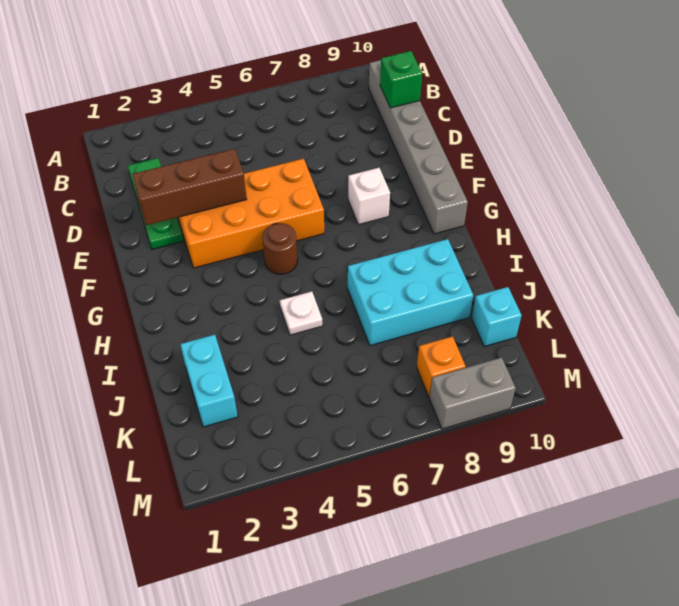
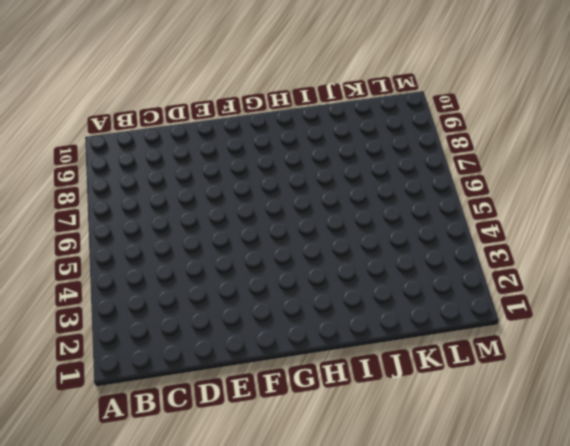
none -> grey brick B10:G10 level 1
none -> green plate C2:E2 level 1
none -> orange brick E3:F6 level 1

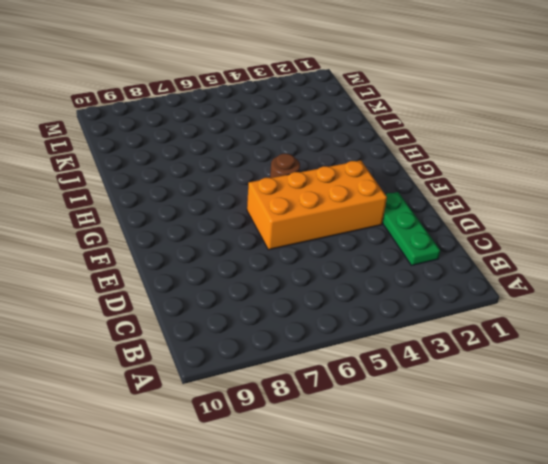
none -> grey brick B10:G10 level 1
none -> white brick F8 level 1
none -> white plate I5 level 1

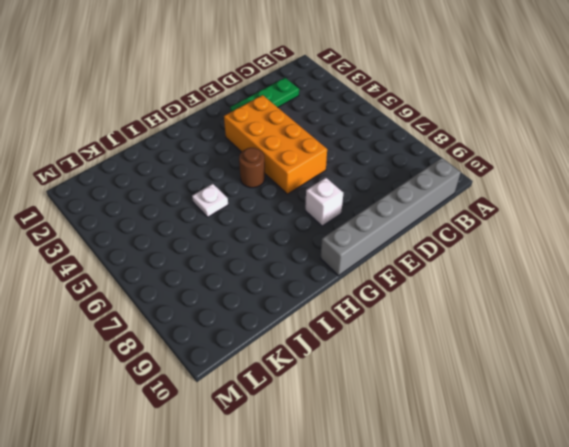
none -> cyan brick I7:J9 level 1
none -> cyan brick J2:K2 level 1
none -> cyan brick K10 level 1

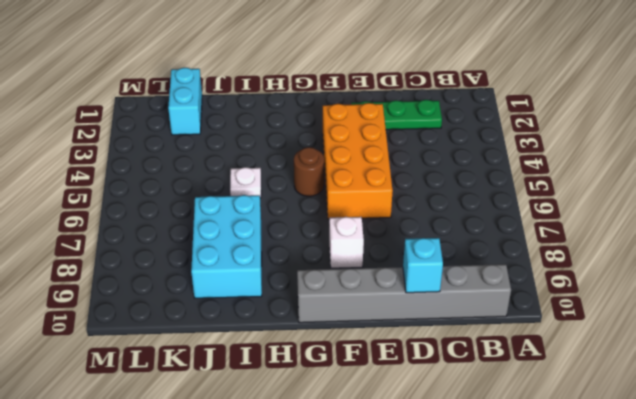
cyan brick D10 level 2 -> cyan brick K10 level 1
cyan brick K1:K2 level 1 -> cyan brick J2:K2 level 1
none -> orange brick L8 level 1
none -> grey brick M8:M9 level 1
none -> green brick C10 level 2

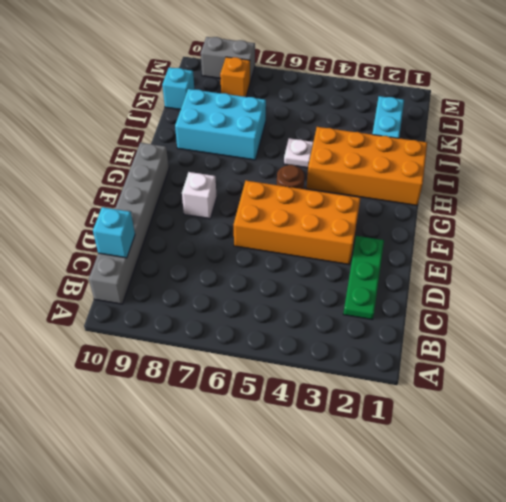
cyan brick C10 level 2 -> green brick C10 level 2
orange brick H1:I4 level 1 -> none
none -> brown brick E2:E4 level 2

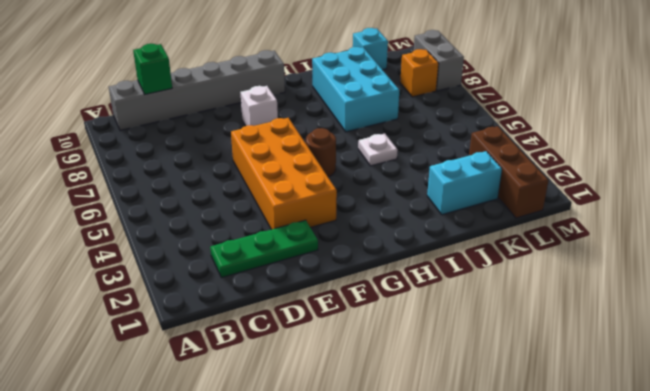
brown brick L1:L3 level 1 -> brown brick E2:E4 level 2

